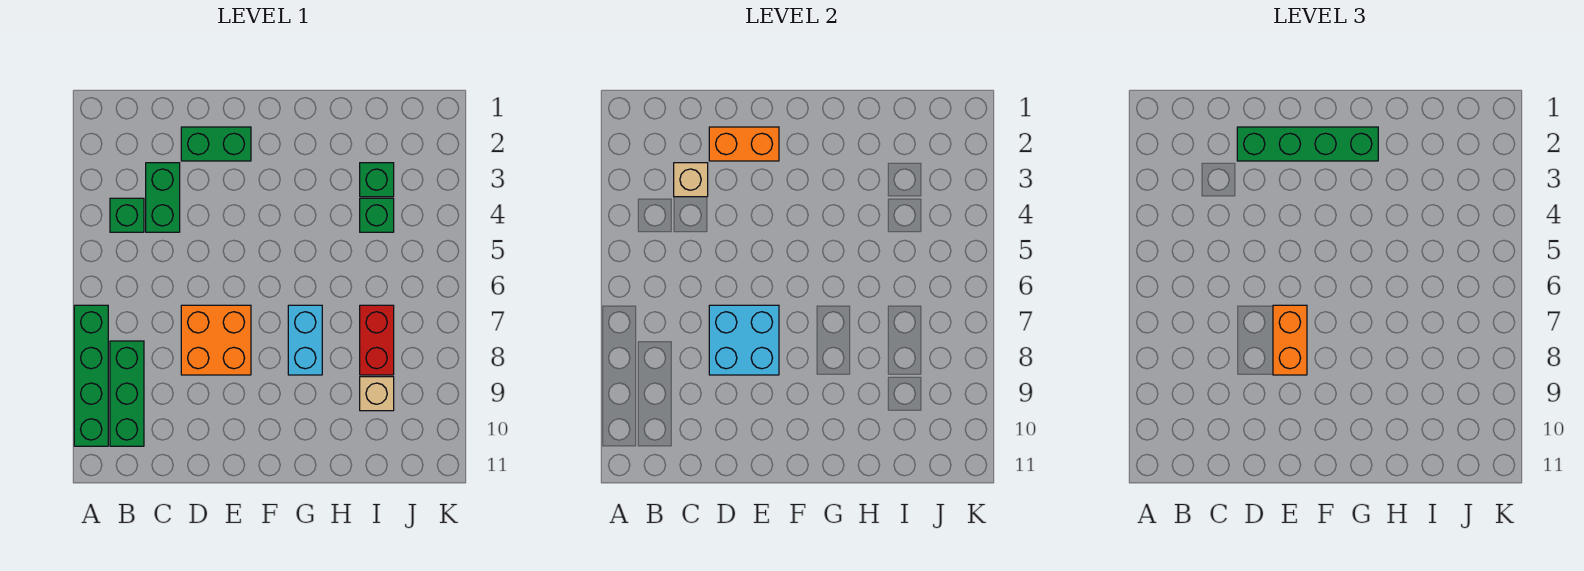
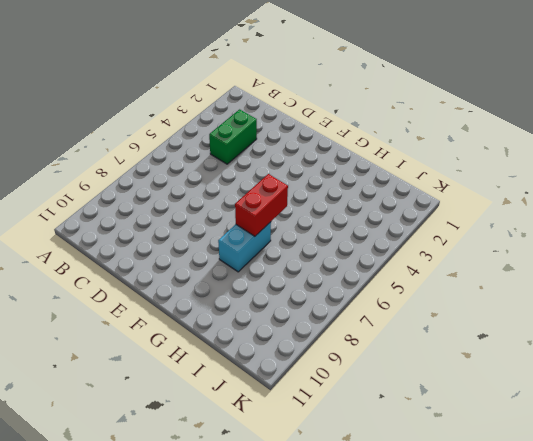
red brick G6:G7 level 2 -> red brick I7:I8 level 1
none -> green brick A7:A10 level 1
none -> green brick B4 level 1
none -> green brick B8:B10 level 1

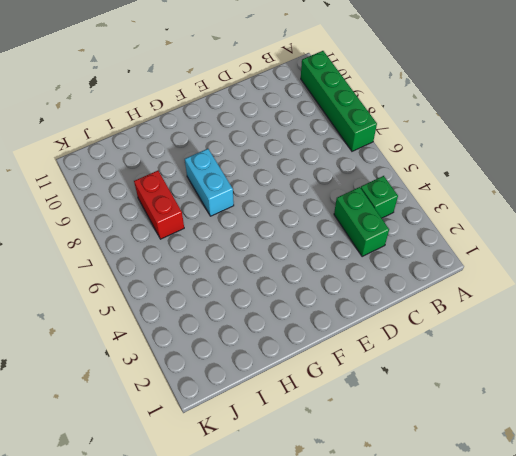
none -> green brick B8:B10 level 1
none -> green brick D2:E2 level 1
none -> orange brick D7:E8 level 1

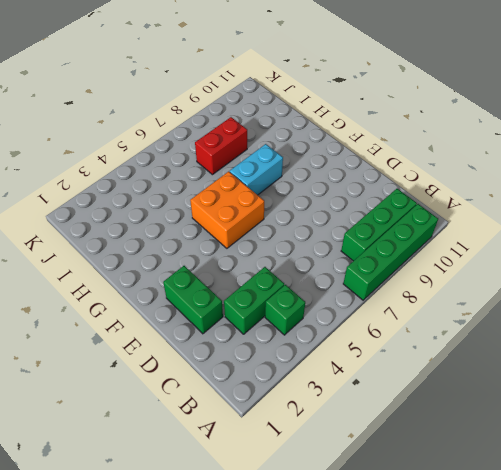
orange brick F5:G6 level 1 -> orange brick D7:E8 level 1
none -> green brick I3 level 1
none -> green brick I4 level 1
none -> tan brick I9 level 1

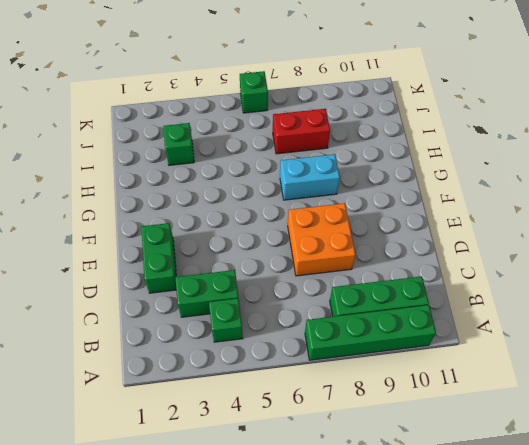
green brick K6 level 1 -> green brick I4 level 1
none -> tan brick I9 level 1
none -> tan brick C3 level 2
none -> orange brick D2:E2 level 2

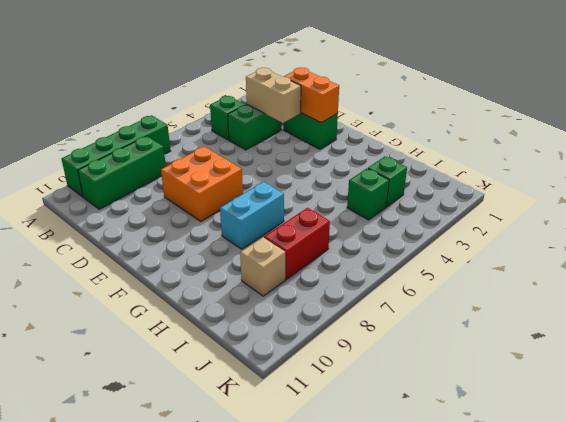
tan brick C3:D3 level 2 -> tan brick C3 level 2
none -> cyan brick D7:E8 level 2
none -> green brick D2:G2 level 3
none -> orange brick E7:E8 level 3

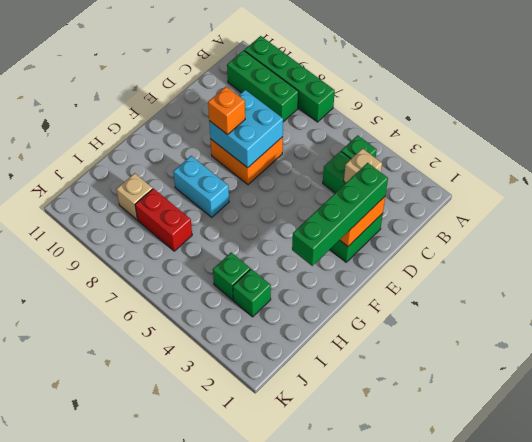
orange brick E8 level 3 -> orange brick E7:E8 level 3

